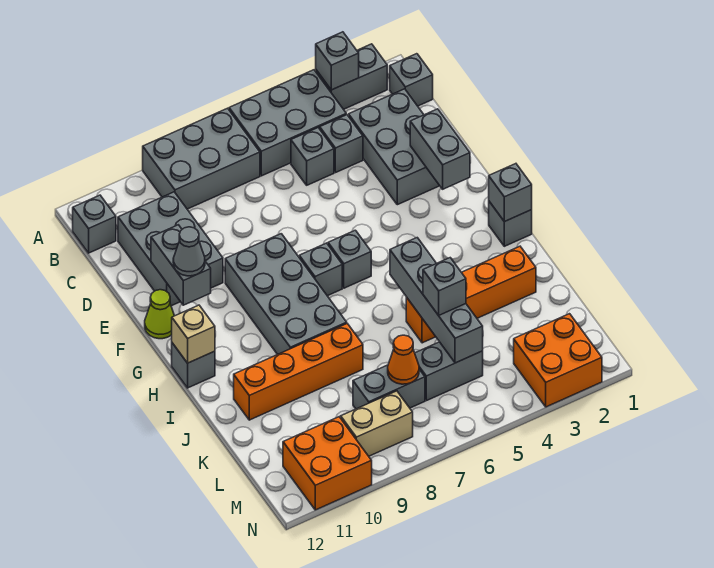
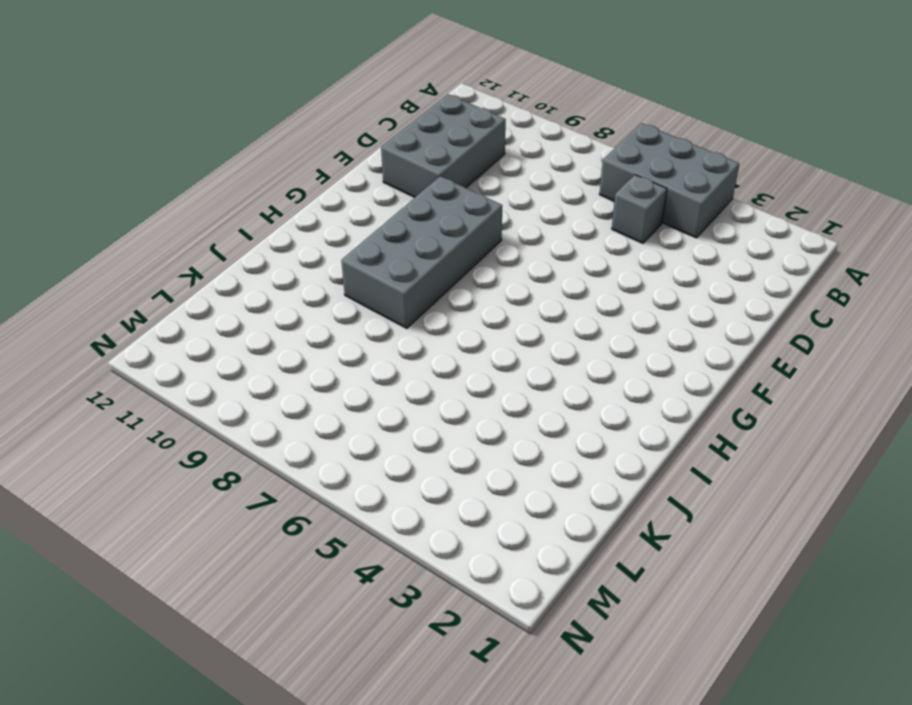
none -> grey brick A2:A3 level 1
none -> grey brick A7:B9 level 1
none -> grey brick B1 level 1
none -> grey brick B12 level 1

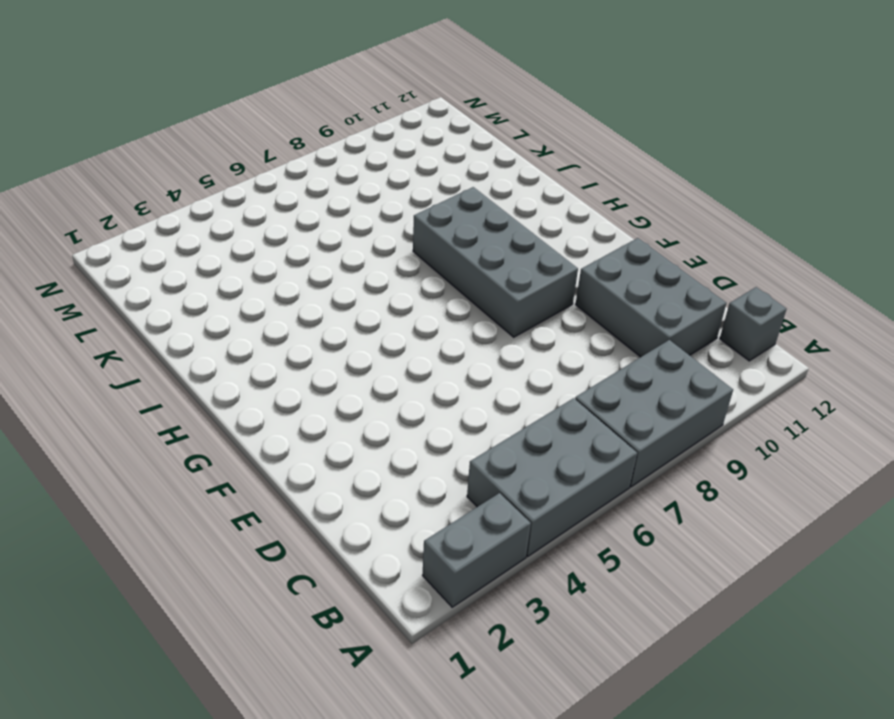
none -> grey brick B1 level 1
none -> grey brick C2:E3 level 1
none -> grey brick C4 level 1
none -> grey brick C5 level 1

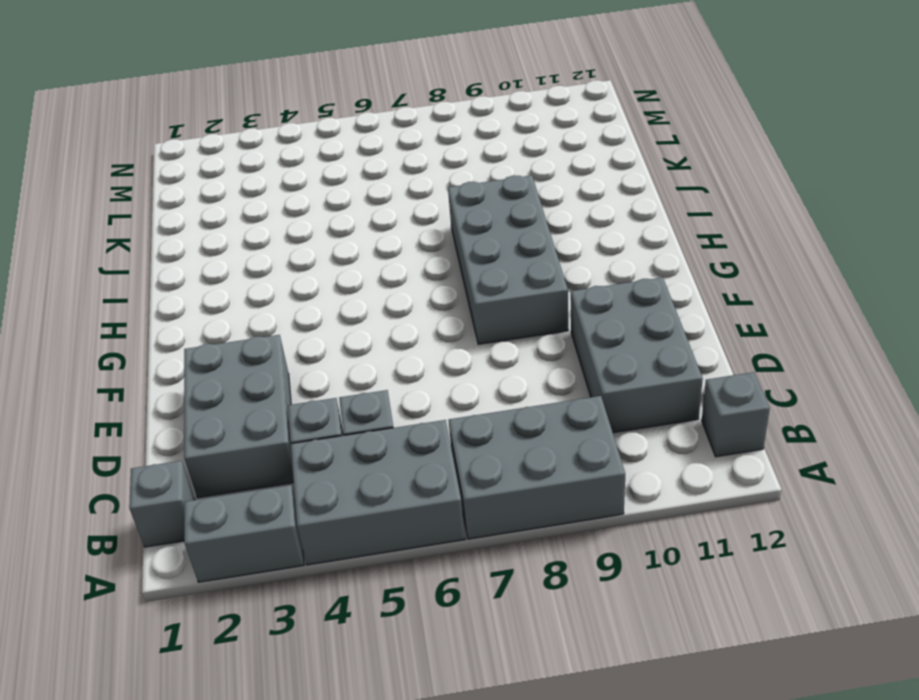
none -> lime cone F12 level 1
none -> grey brick G6 level 1
none -> grey brick G7 level 1
none -> grey brick H1 level 1

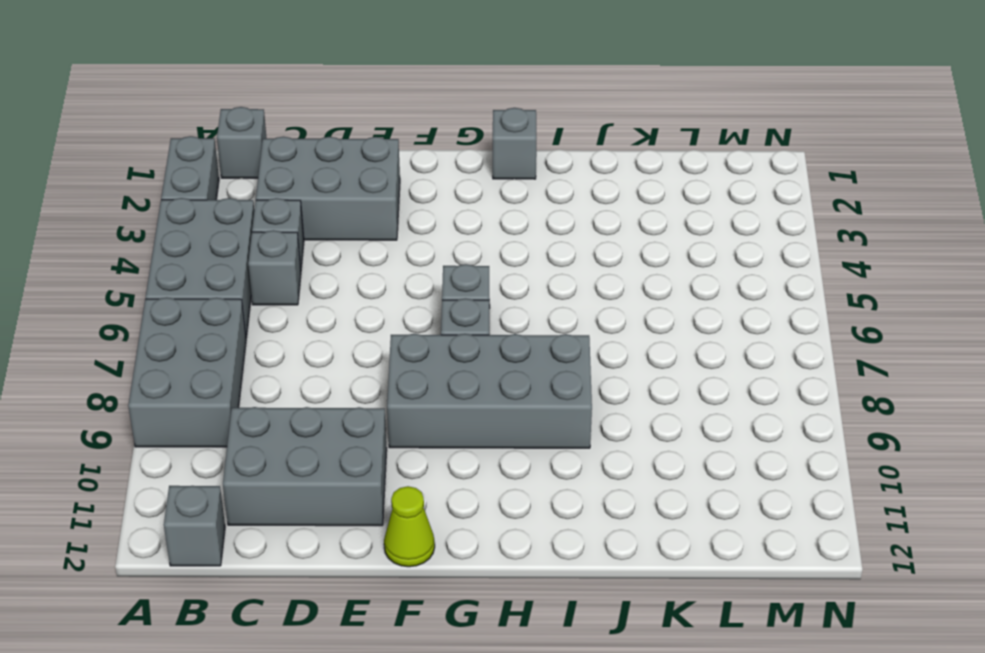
none -> grey brick H12 level 1
none -> orange brick J2:J5 level 1
none -> orange brick J8:J11 level 1
none -> grey brick L5:L6 level 1

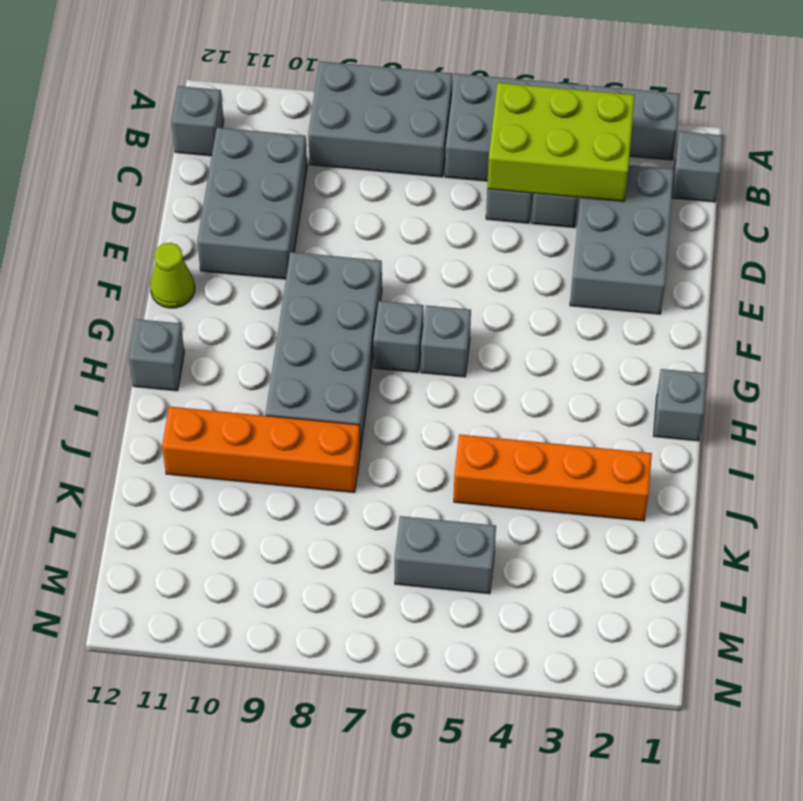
lime brick B3:C5 level 2 -> none
none -> grey brick L7:L8 level 1
none -> orange brick M2:N3 level 1
none -> tan brick M8:M9 level 1
none -> orange brick M10:N11 level 1

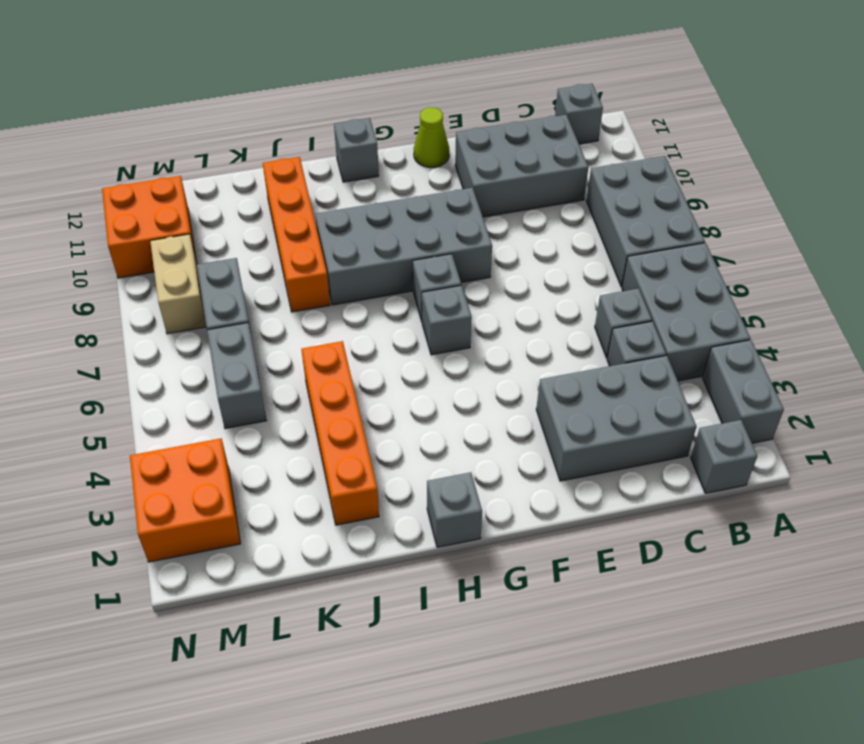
none -> grey brick A3 level 2
none -> grey brick E2:F2 level 2
none -> grey brick E11:F11 level 2
none -> grey brick H1 level 2

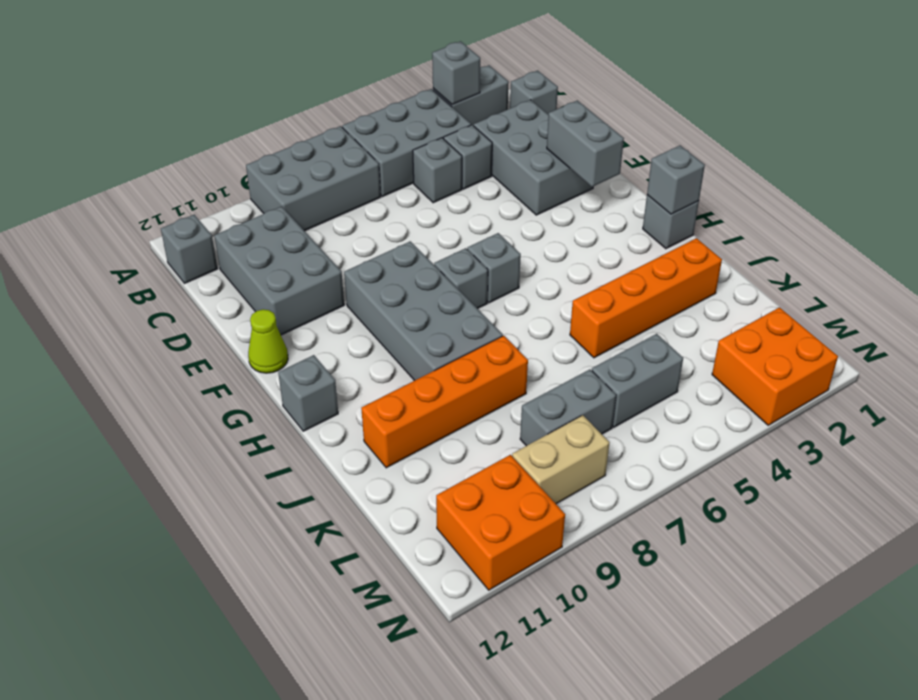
none -> grey brick E11:F11 level 2
none -> tan brick H12 level 2
none -> grey brick I5:L5 level 2
none -> orange cone L7 level 2

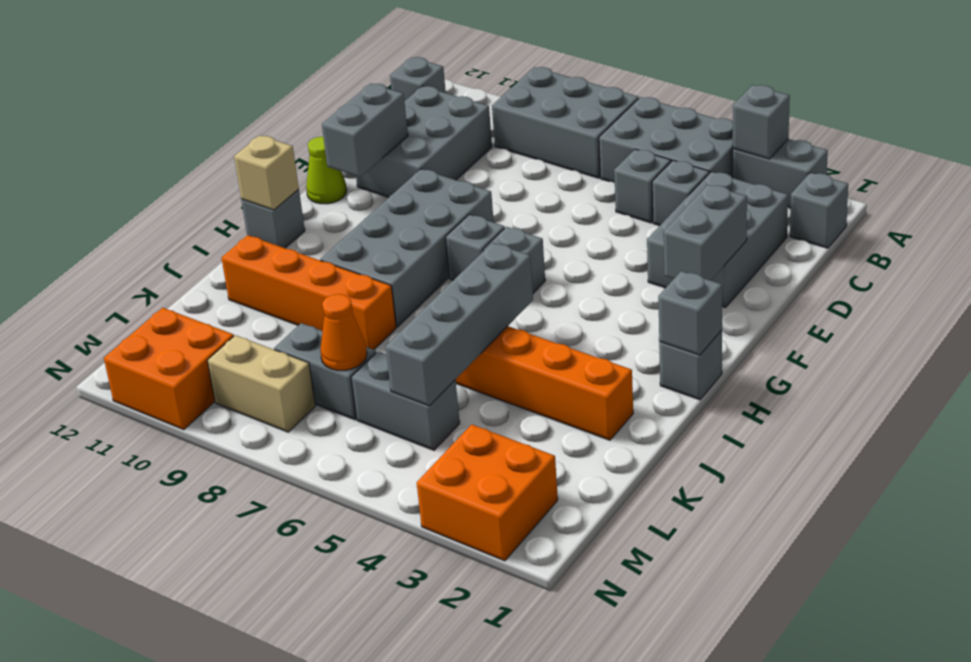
none -> grey cone F11 level 3
none -> grey brick K5 level 3

